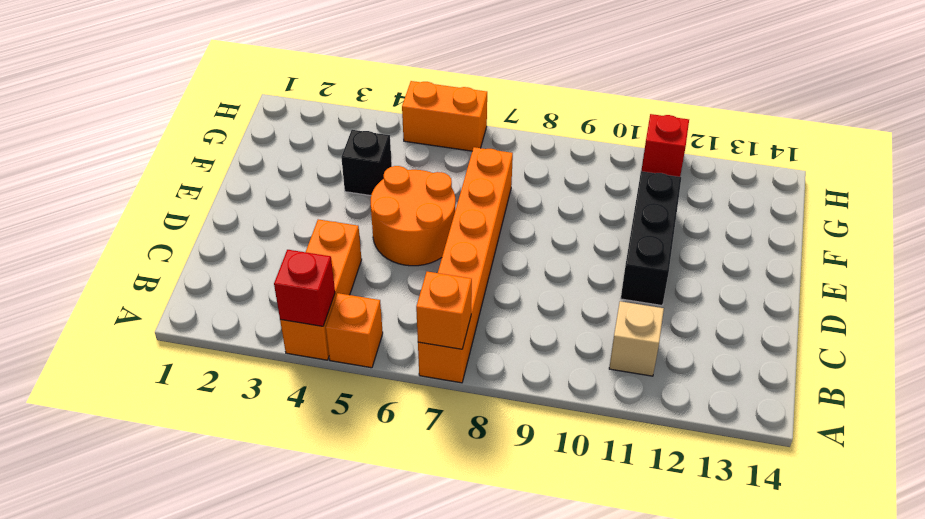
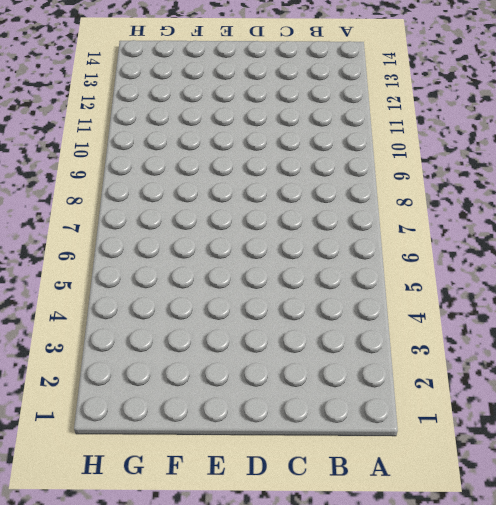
none -> orange brick A4:C4 level 1
none -> orange brick A5 level 1

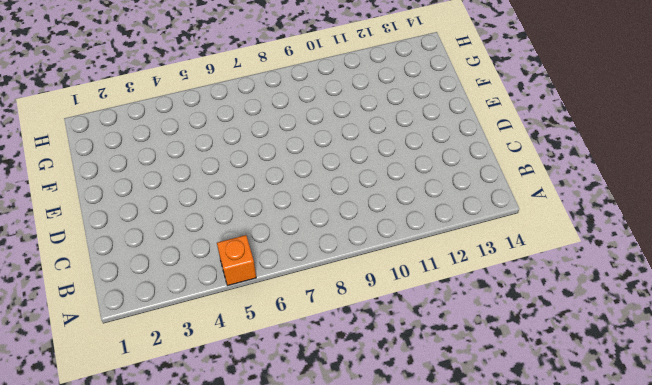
none -> orange brick A4:C4 level 1
none -> orange brick A7:F7 level 1

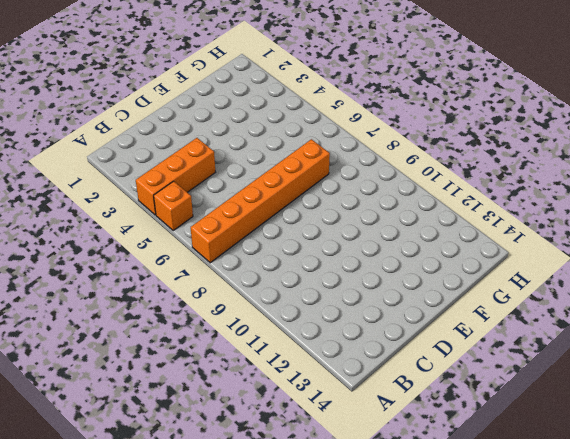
none -> tan brick B11 level 1
none -> orange round brick D5:E6 level 1

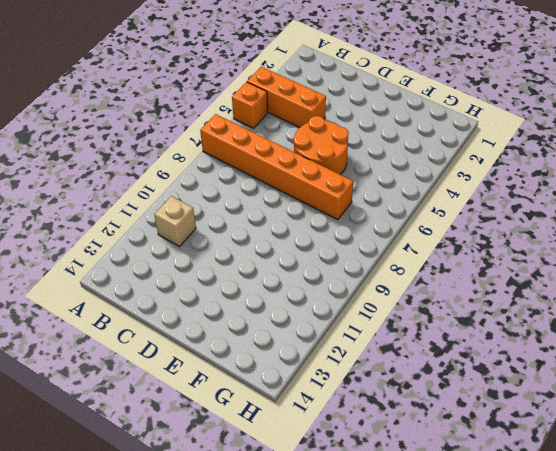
none -> black brick D11:F11 level 1
none -> black brick F4 level 1

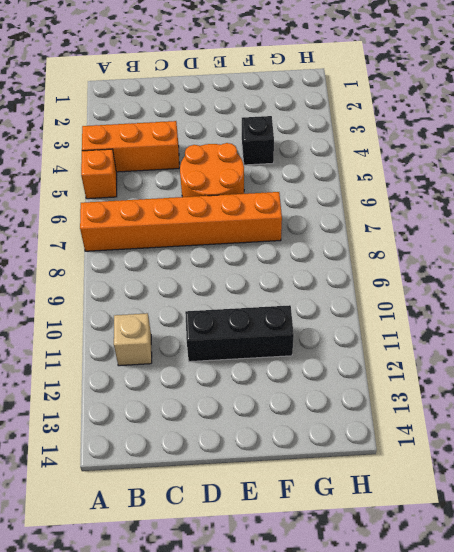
none -> orange brick H5:H6 level 1
none -> red brick H11 level 1

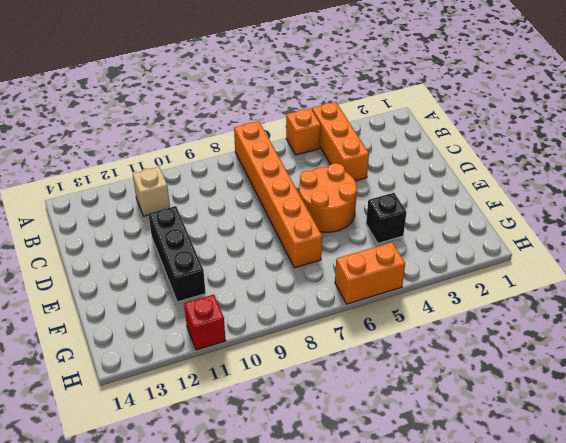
none -> red brick A4 level 2
none -> orange brick A7 level 2

